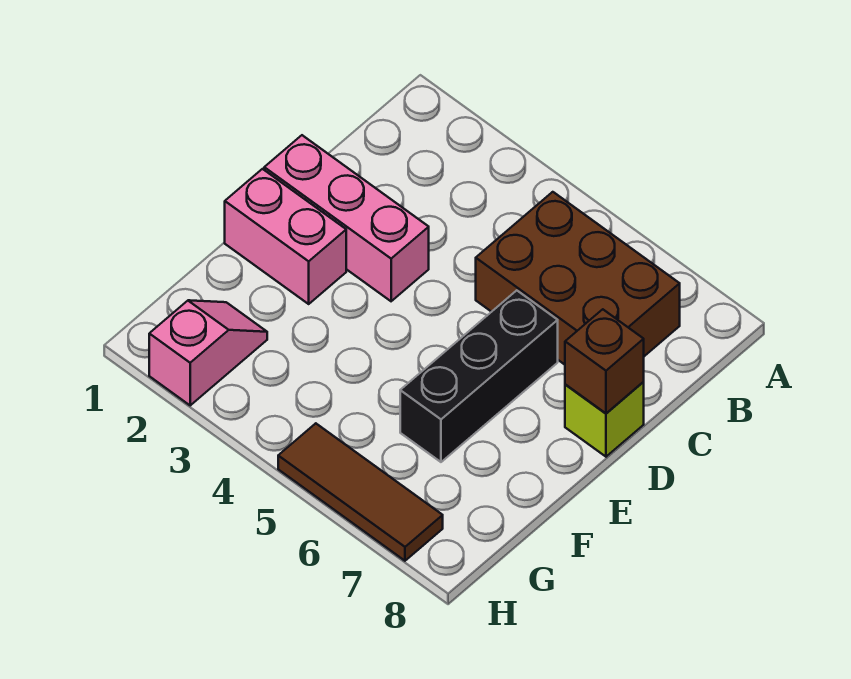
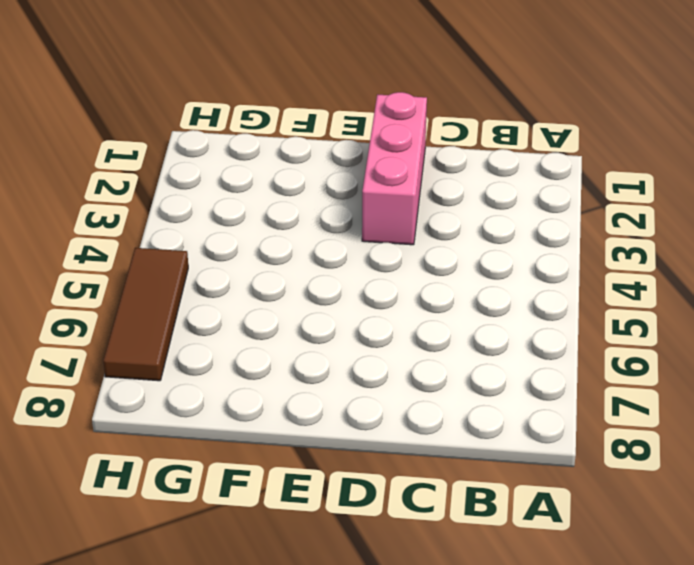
none -> brown brick B5:C7 level 1
none -> black brick D6:F6 level 1

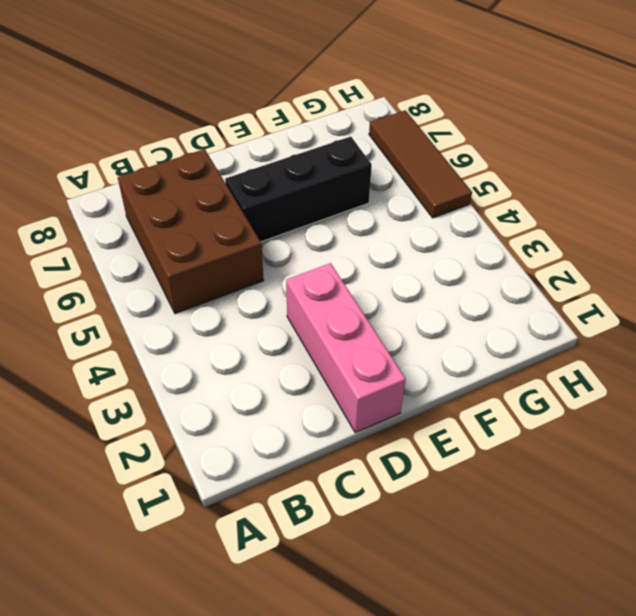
none -> lime brick D8 level 1
none -> pink brick E1:E2 level 1

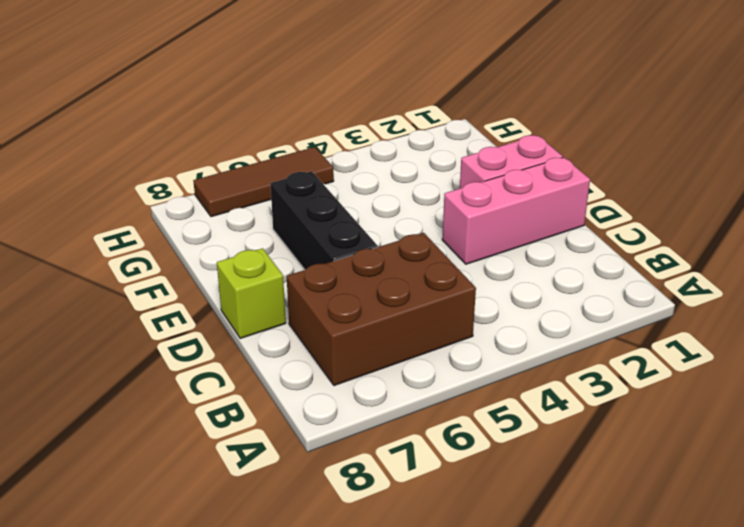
none -> pink slope G2:H2 level 1 top H
none -> brown brick D8 level 2

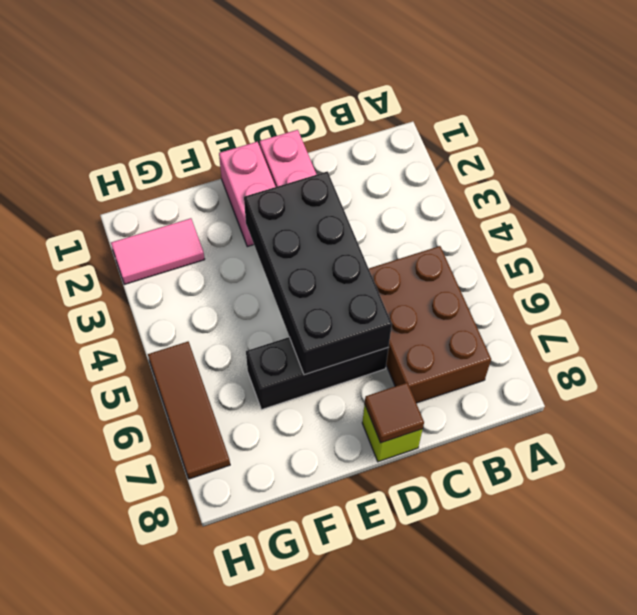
black brick D3:E6 level 2 -> none
brown tile D8 level 2 -> brown brick D8 level 2
pink tile G2:H2 level 1 -> pink slope G2:H2 level 1 top H

